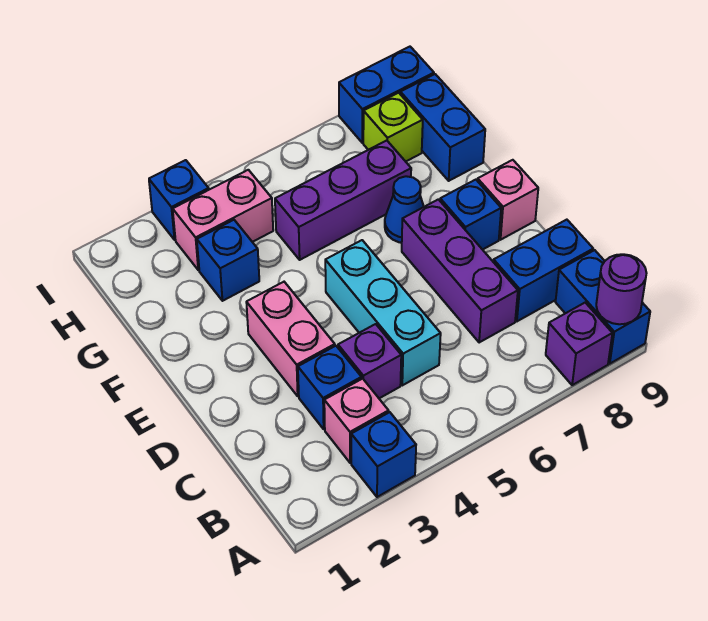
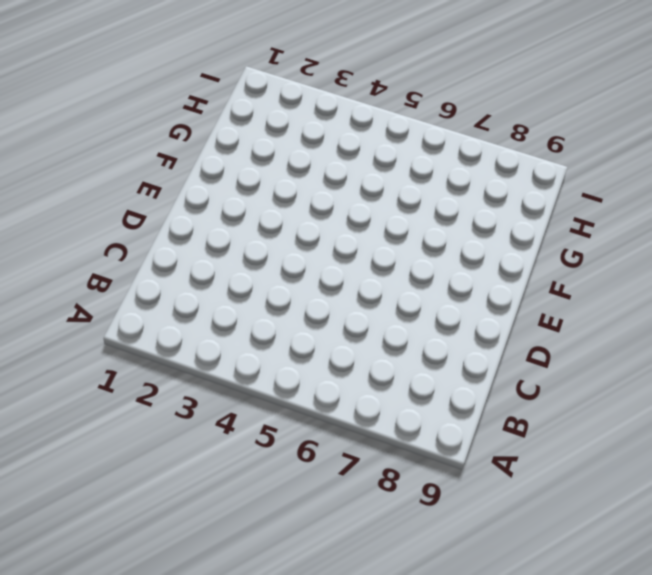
none -> blue brick A3 level 1
none -> purple brick A8 level 1
none -> blue brick A9:B9 level 1

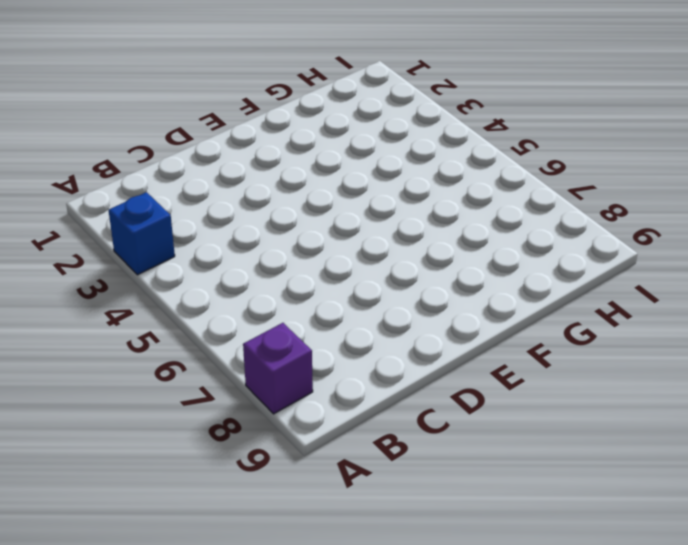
none -> blue brick A9:B9 level 1
none -> pink brick B3 level 1
none -> blue brick C3 level 1

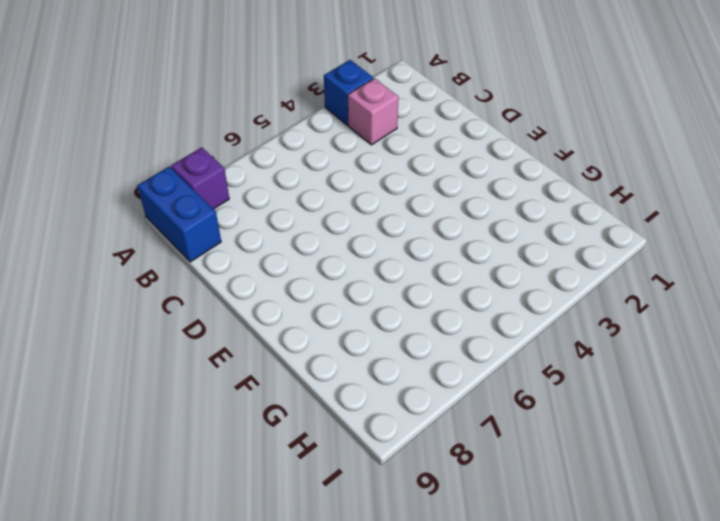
none -> blue brick C3 level 1
none -> purple brick C4 level 1
none -> cyan brick C5:E5 level 1

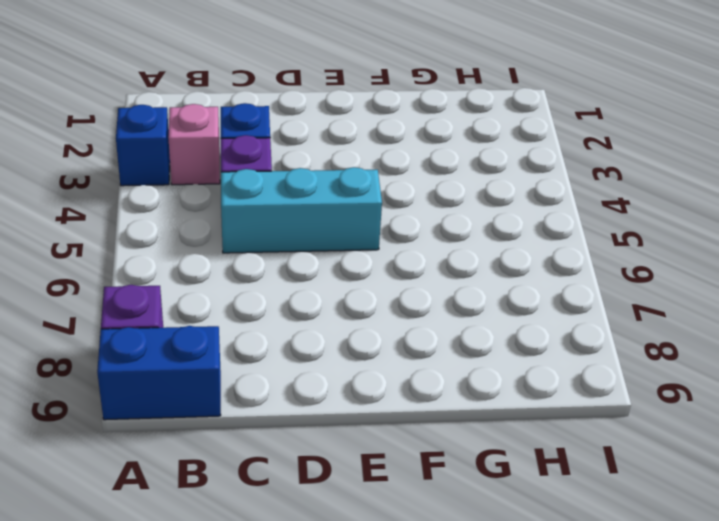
none -> purple brick C7:E7 level 1
none -> blue brick C8:C9 level 1
none -> pink brick D3:E3 level 1

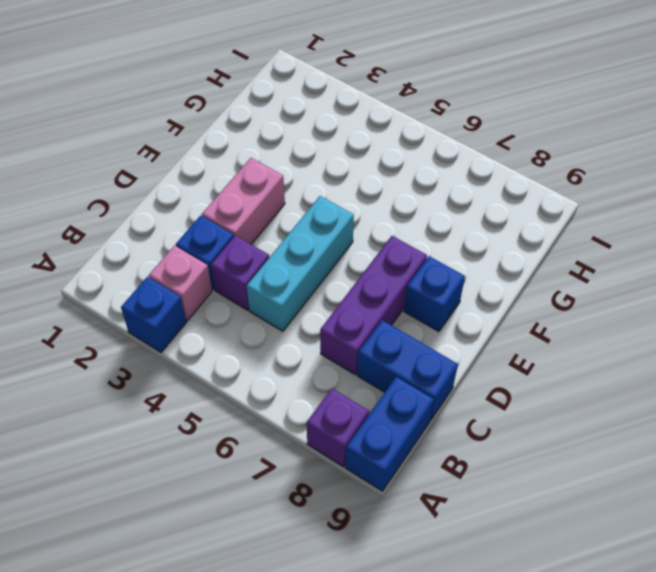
none -> pink brick E9 level 1
none -> blue cone F7 level 1
none -> blue brick G3 level 1

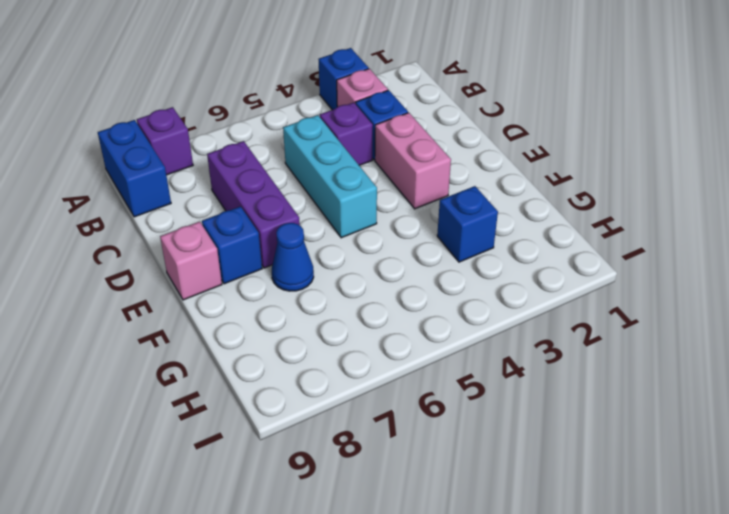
none -> blue brick C8:C9 level 1
none -> purple brick G5:G7 level 1
none -> blue brick G9:H9 level 1

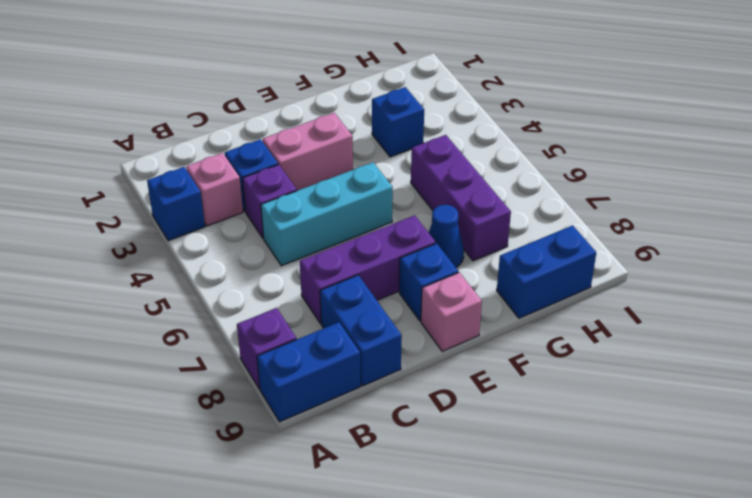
none -> pink brick H3:H4 level 1
none -> lime brick H8 level 1
none -> blue brick I3 level 1

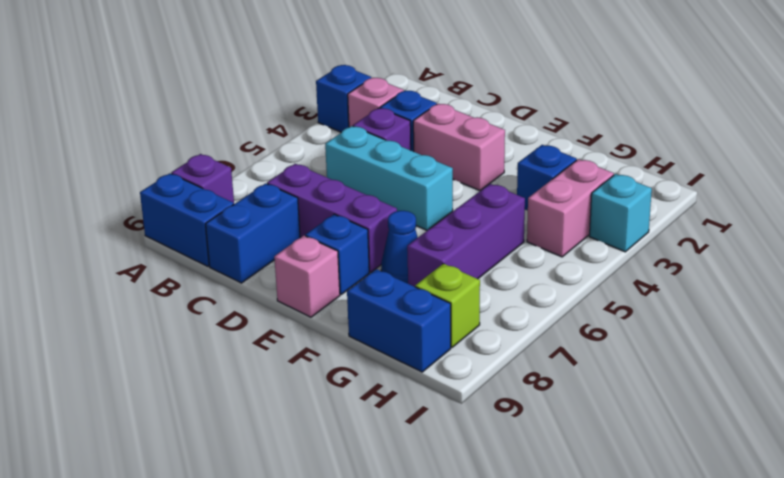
cyan brick I3 level 1 -> blue brick I3 level 1
none -> blue brick I8:I9 level 1
none -> purple round brick A9 level 2

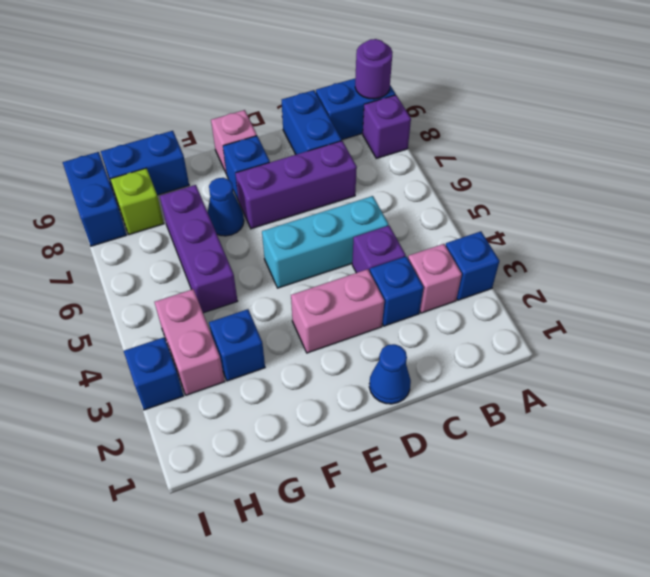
blue cone D1 level 1 -> none

